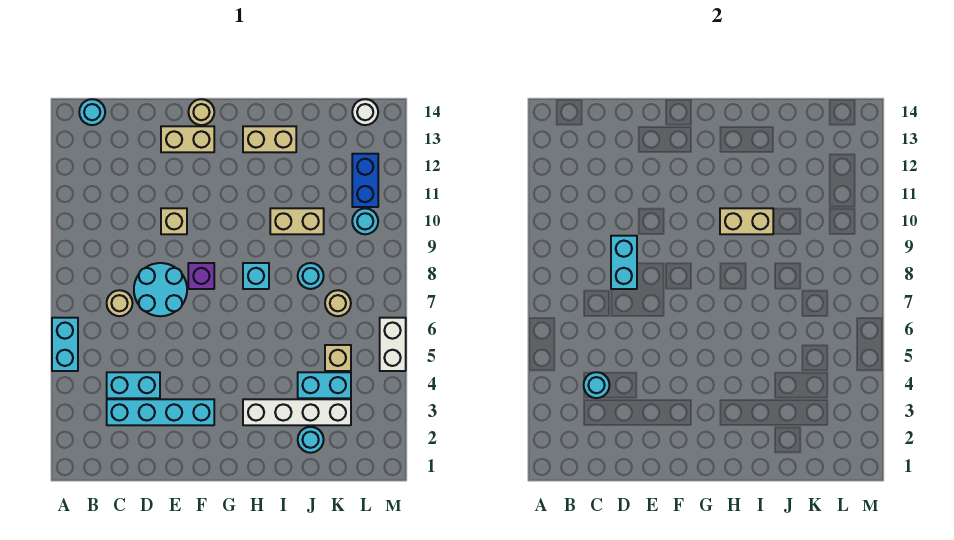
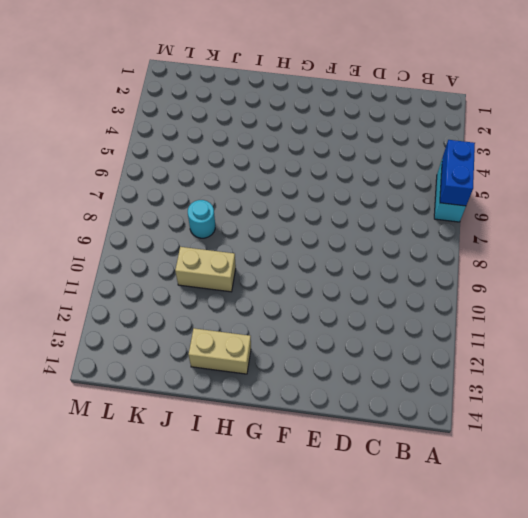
blue brick A5:A6 level 2 -> blue brick L11:L12 level 1
none -> cyan round brick B14 level 1
none -> cyan brick C3:F3 level 1
none -> cyan brick C4:D4 level 1

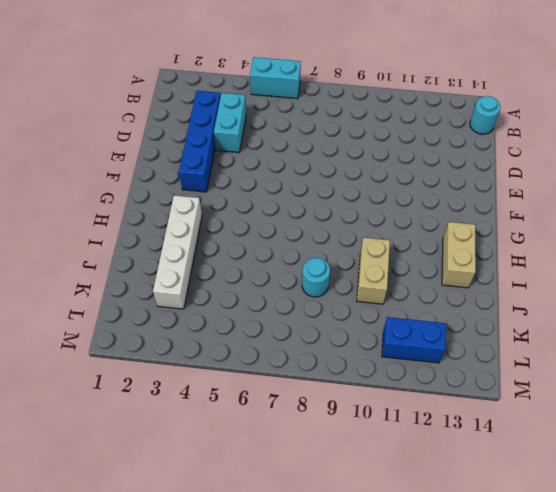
blue brick C3:F3 level 1 -> cyan brick C3:F3 level 1
none -> tan round brick C7 level 1
none -> cyan round brick D7:E8 level 1
none -> tan brick E10 level 1

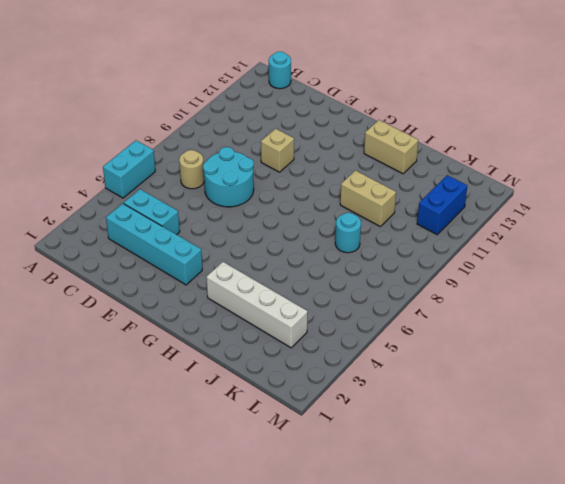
none -> tan brick E13:F13 level 1
none -> purple brick F8 level 1
none -> tan round brick F14 level 1

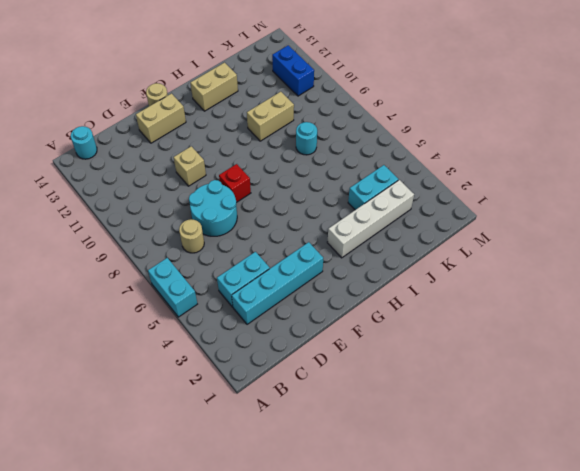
red brick F8 level 1 -> purple brick F8 level 1
none -> cyan brick H8 level 1
none -> cyan round brick J2 level 1
none -> tan brick K5 level 1

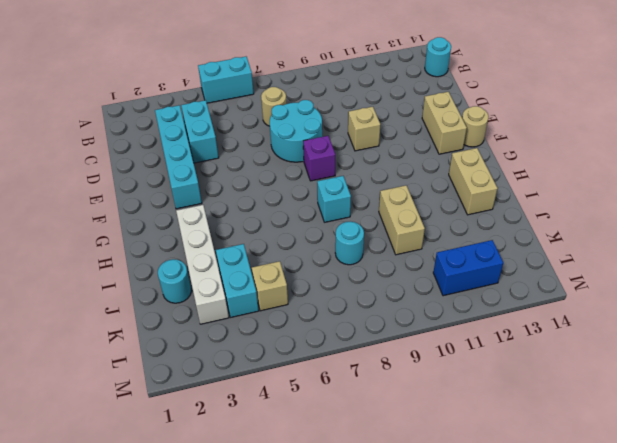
none -> tan round brick K7 level 1
none -> cyan round brick L10 level 1
none -> white round brick L14 level 1

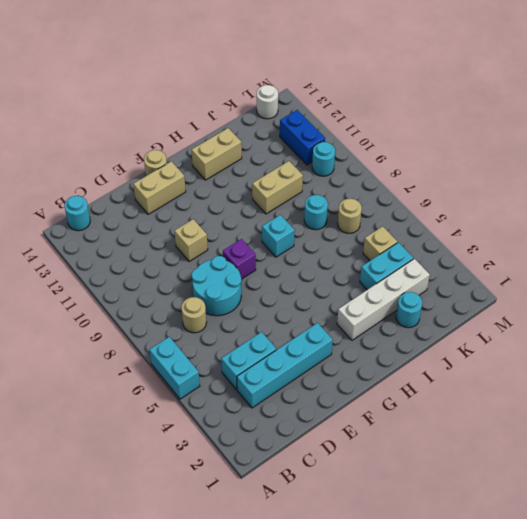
none -> white brick M5:M6 level 1
none -> cyan round brick C4 level 2
none -> cyan brick D8:D9 level 2

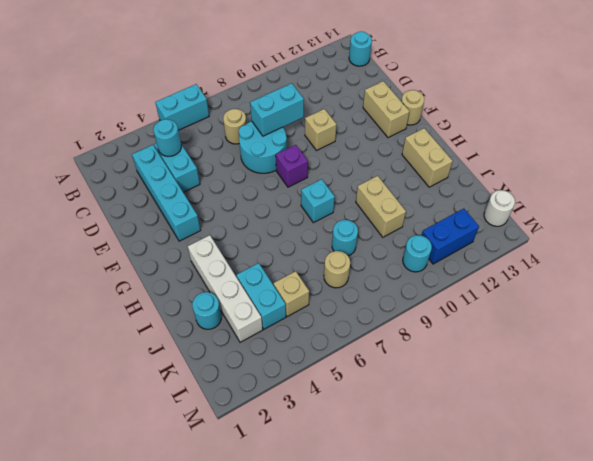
none -> white brick M5:M6 level 1
none -> tan brick H10:I10 level 2

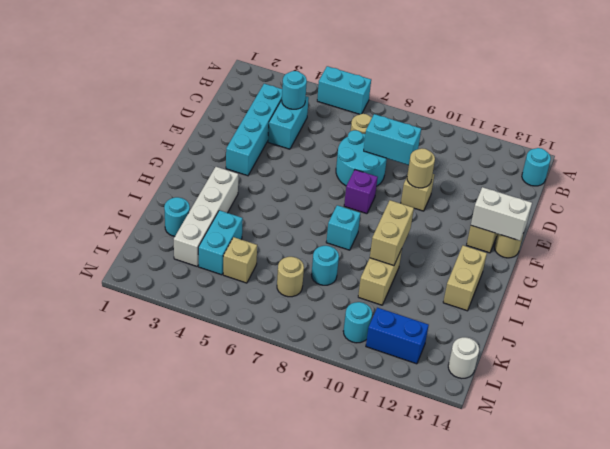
tan round brick E10 level 2 -> none
white brick F13:F14 level 2 -> white brick M5:M6 level 1

